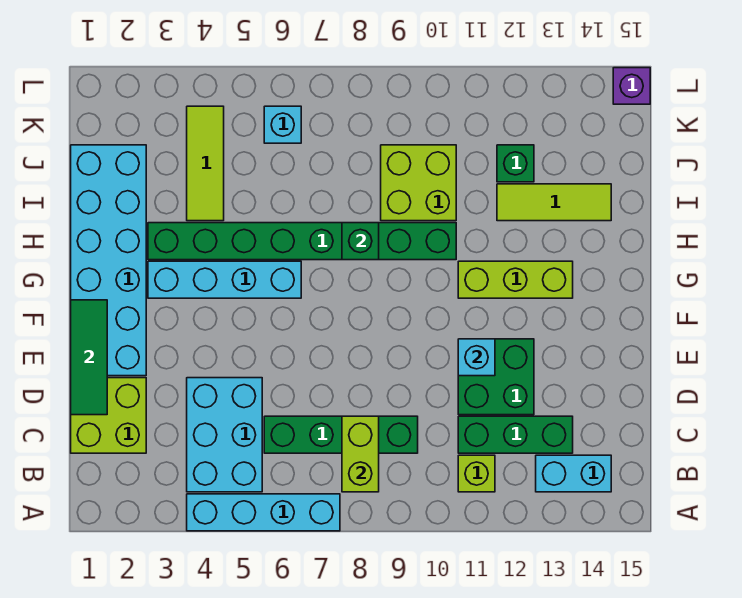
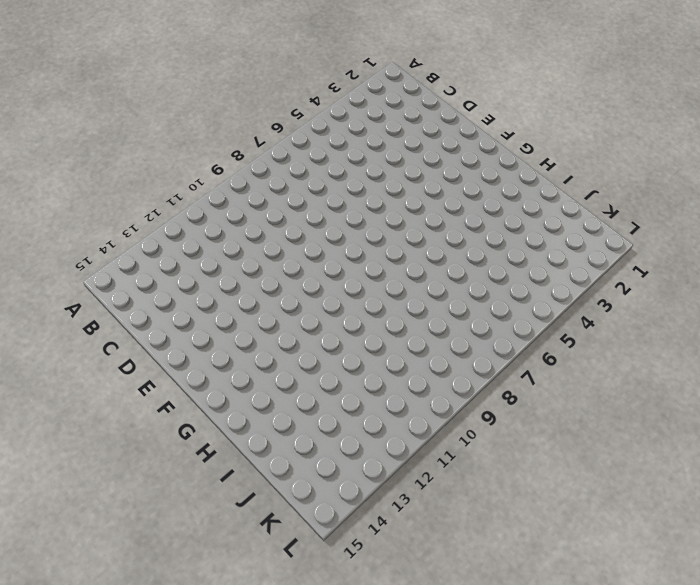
none -> cyan brick A4:A7 level 1
none -> cyan brick B4:D5 level 1
none -> lime brick B11 level 1

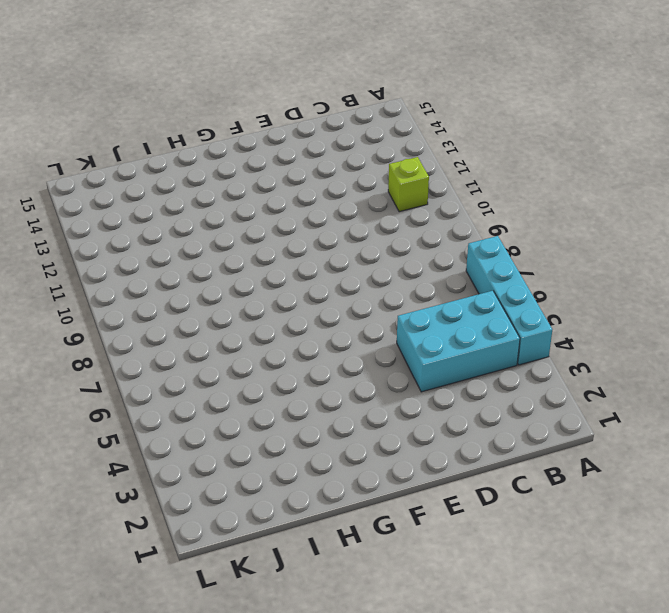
none -> cyan brick B13:B14 level 1
none -> lime brick C1:D2 level 1
none -> green brick C6:C9 level 1

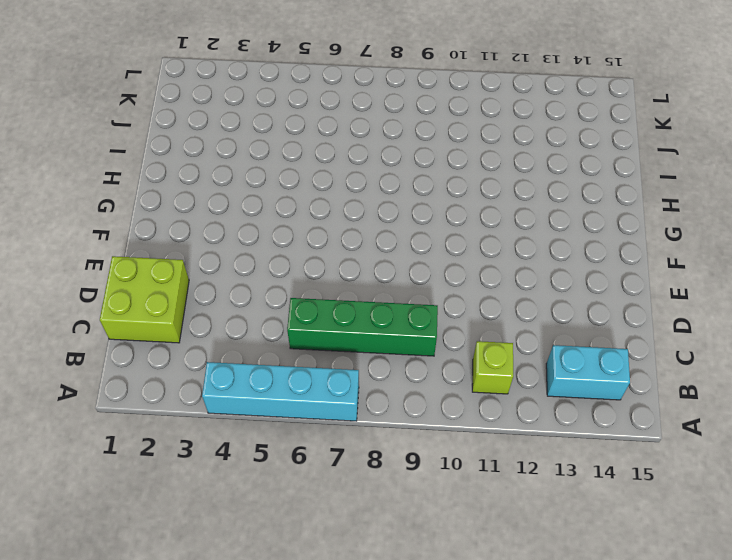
none -> cyan brick B4:D5 level 1
none -> green brick C11:C13 level 1
none -> green brick D11:E12 level 1

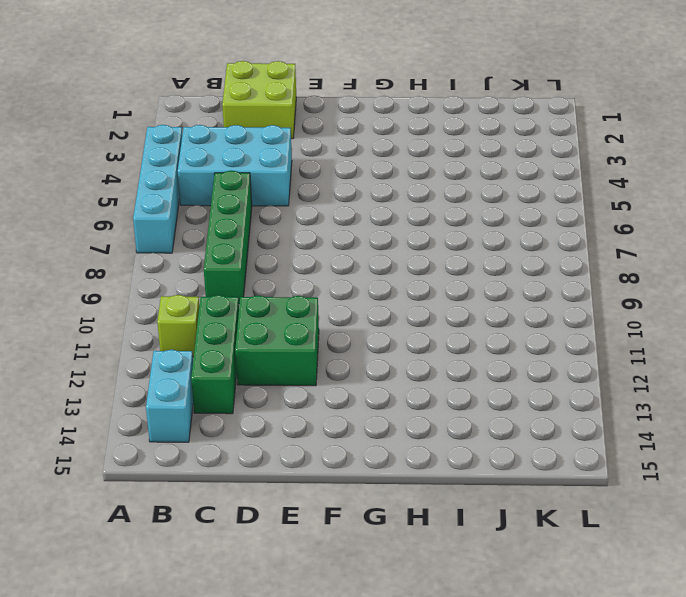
none -> cyan brick E1:J2 level 1
none -> cyan brick G3:G6 level 1
none -> lime brick G11:G13 level 1

